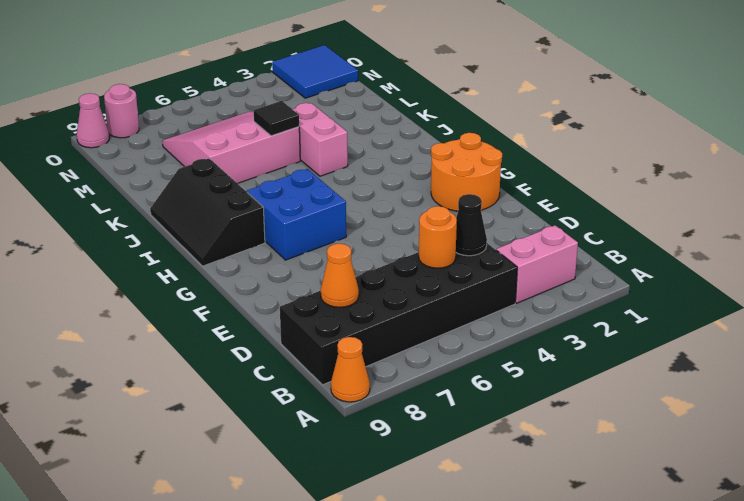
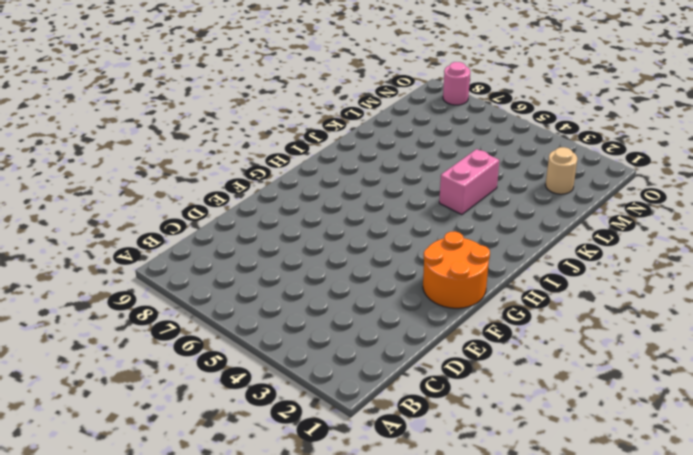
tan round brick M2 level 1 -> none
none -> orange cone A9 level 1
none -> pink brick B2:B3 level 1
none -> black brick B4:C9 level 1

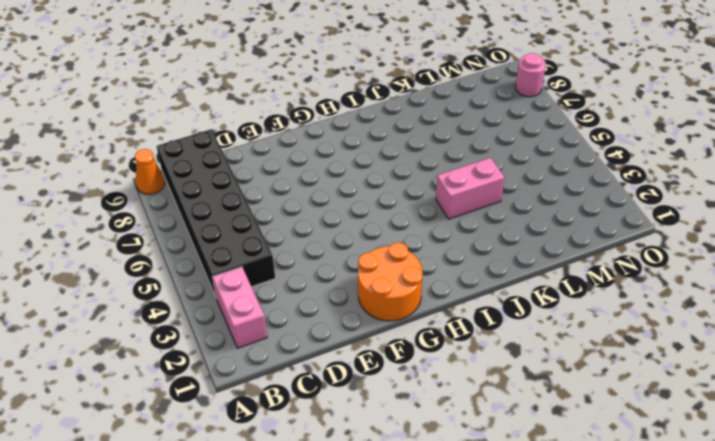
none -> blue brick G6:H7 level 1
none -> black slope H8:J9 level 1 top 8
none -> pink slope K5:M7 level 1 top K

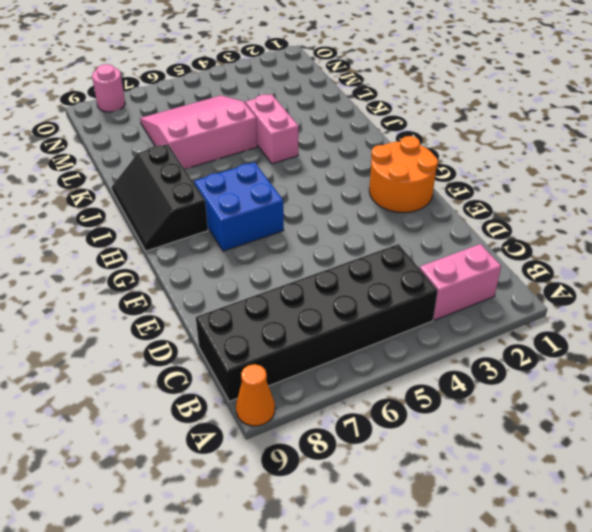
none -> blue tile N1:O2 level 1
none -> pink cone O9 level 1
none -> black cone C4 level 2

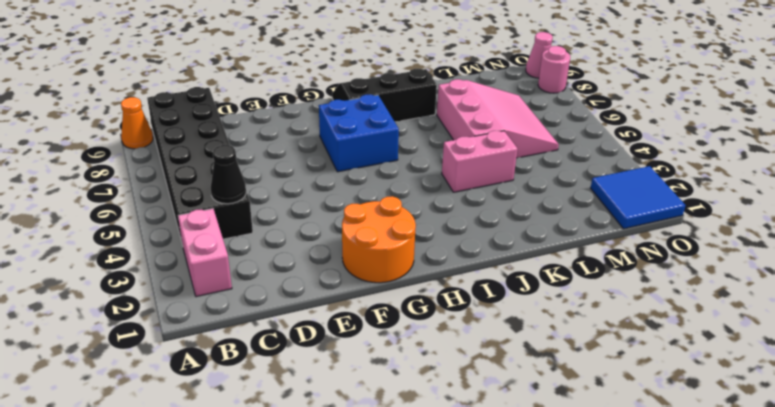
none -> orange round brick C5 level 2
none -> orange cone C8 level 2
none -> black tile K5 level 2

